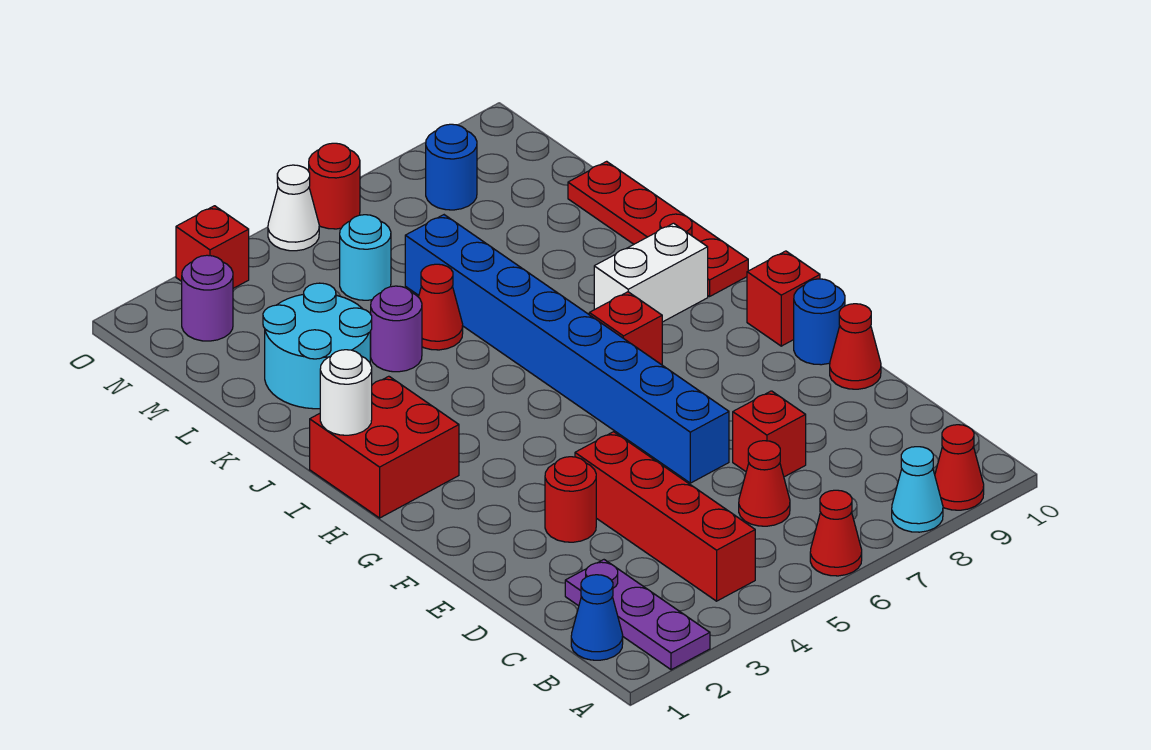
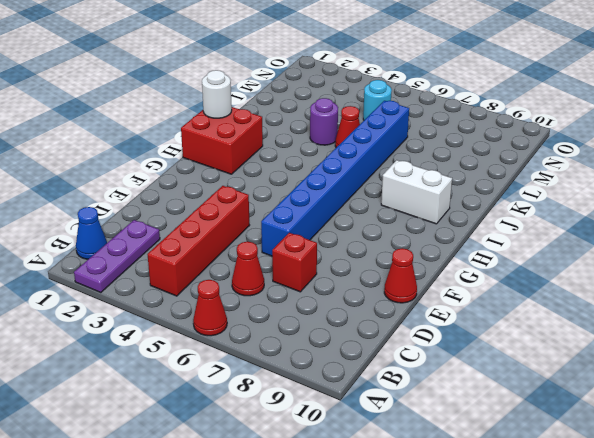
none -> cyan cone A8 level 1
none -> red cone A9 level 1
none -> red round brick E3 level 1

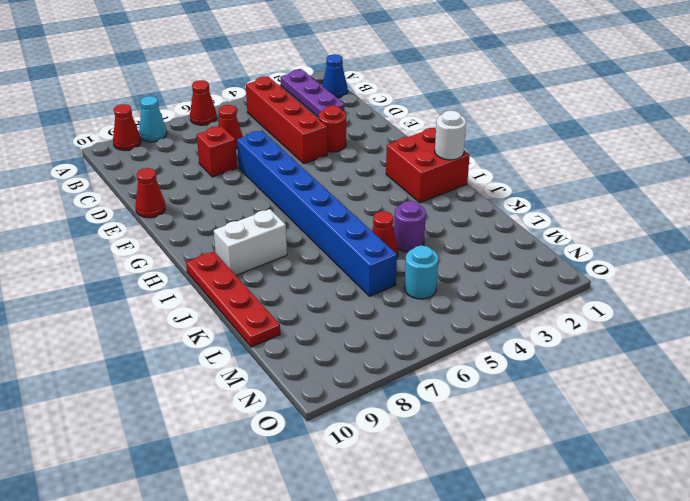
none -> blue round brick F10 level 1
none -> red brick G10 level 1
none -> red brick H7 level 1

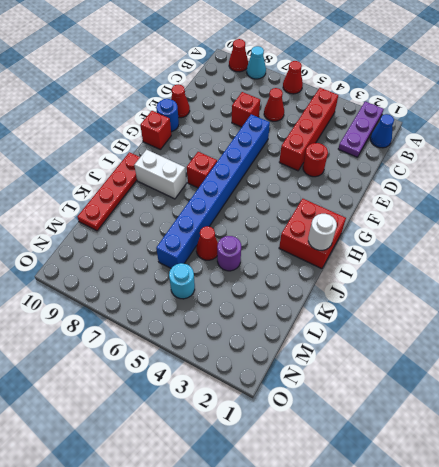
none -> cyan round brick K2:L3 level 1
none -> purple round brick N2 level 1
none -> blue round brick N8 level 1

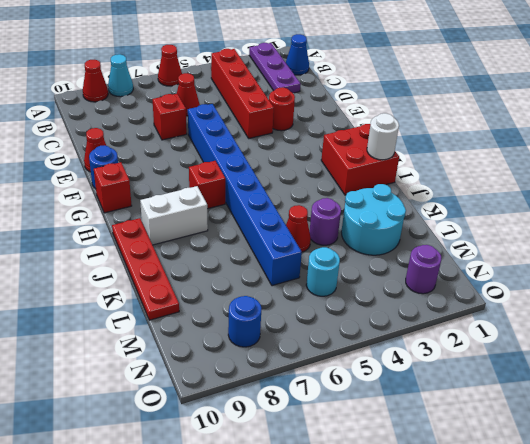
none -> red brick O3 level 1
none -> white cone O5 level 1
none -> red round brick O6 level 1

